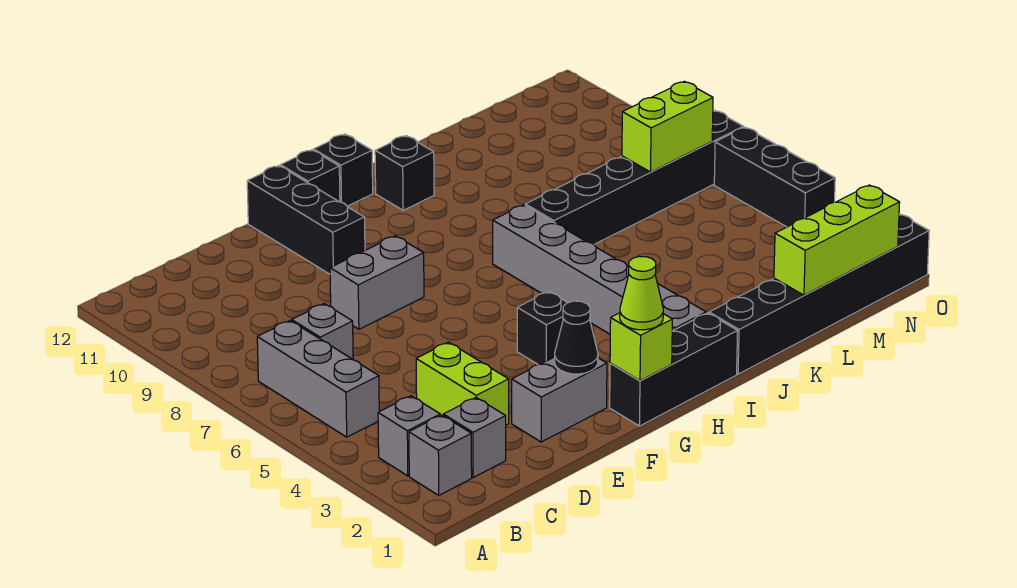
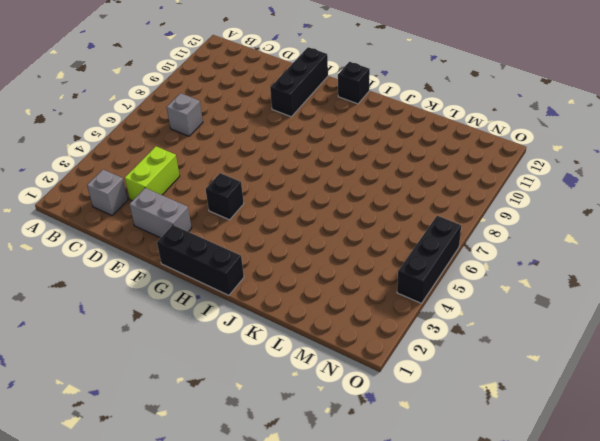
none -> grey brick B2 level 1
none -> grey brick B3 level 1
none -> grey brick B5:B7 level 1

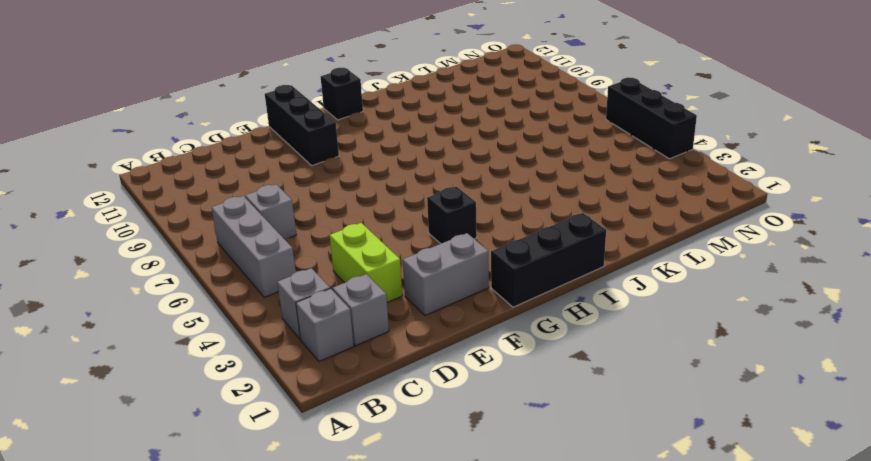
none -> grey brick E8:F8 level 1
none -> black brick G12 level 1
none -> grey brick I2:I7 level 1

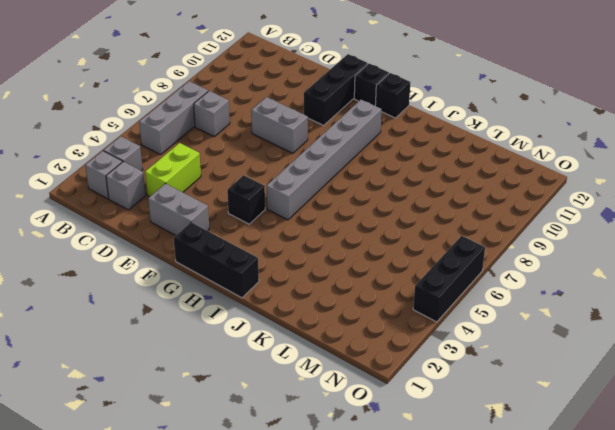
grey brick H5:H10 level 1 -> grey brick I2:I7 level 1
none -> black brick I11 level 1
none -> black brick J1:O1 level 1
none -> black brick J7:O7 level 1

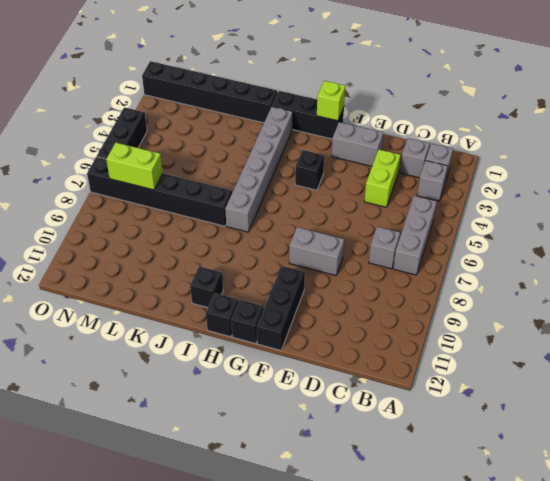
none -> black cone F2 level 2
none -> lime brick L1:N1 level 2
none -> lime cone G1 level 3

